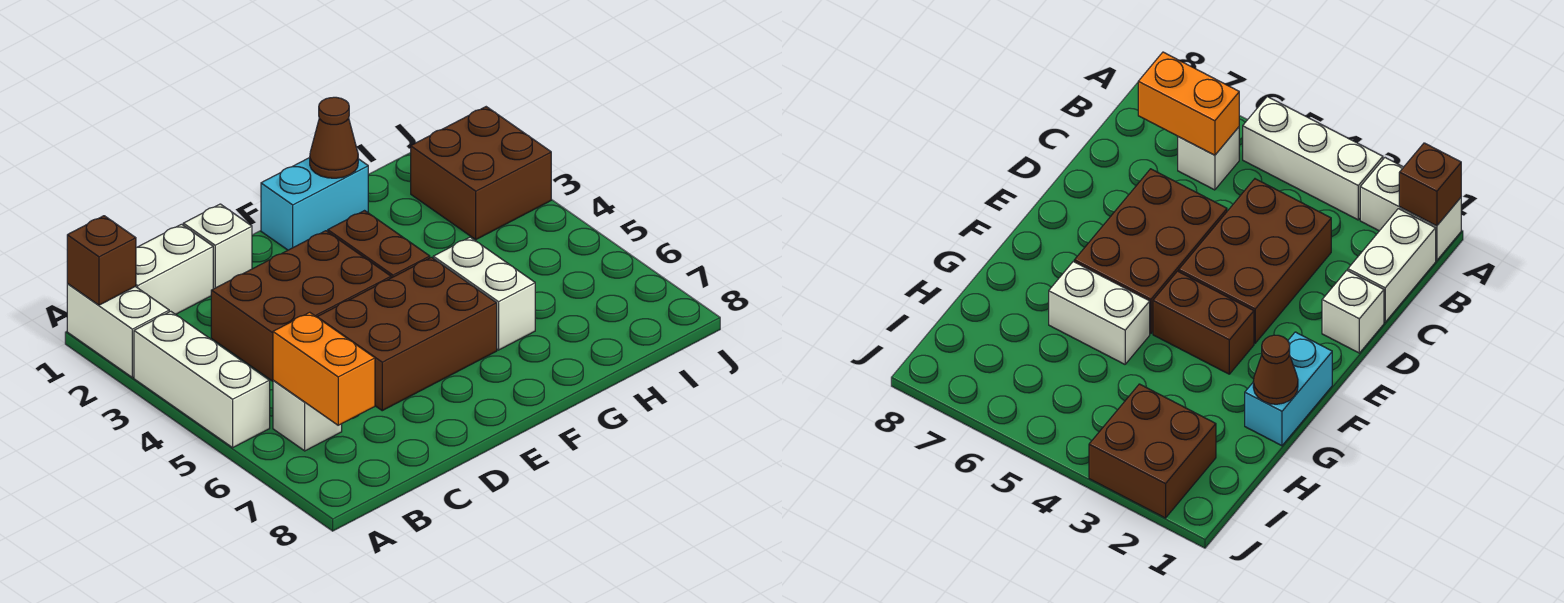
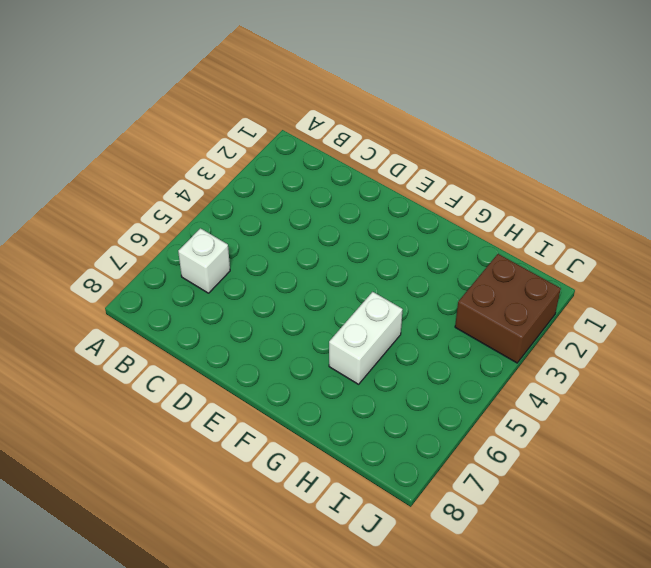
none -> white brick A1:A2 level 1
none -> white brick A3:A5 level 1
none -> white brick B1:C1 level 1

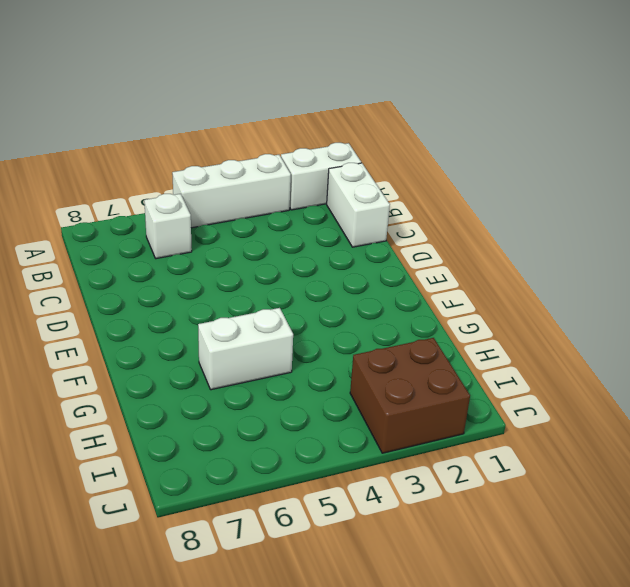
none -> brown brick C3:E4 level 1
none -> white brick D1 level 1
none -> brown brick D5:F6 level 1

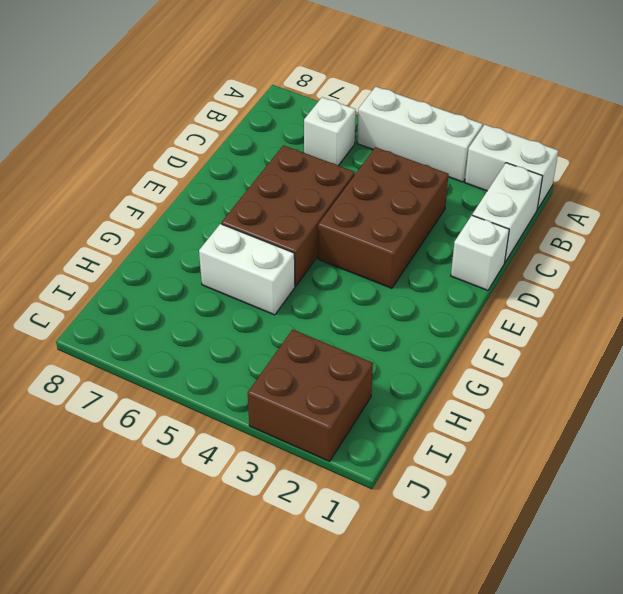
none -> cyan brick F1:G1 level 1
none -> brown brick F3:F4 level 1
none -> brown brick A1 level 2

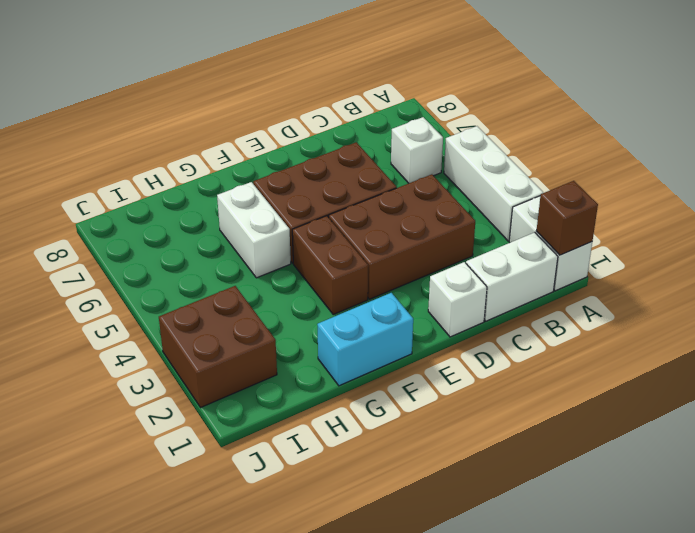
none -> orange brick B6:B7 level 2
none -> brown cone G1 level 2

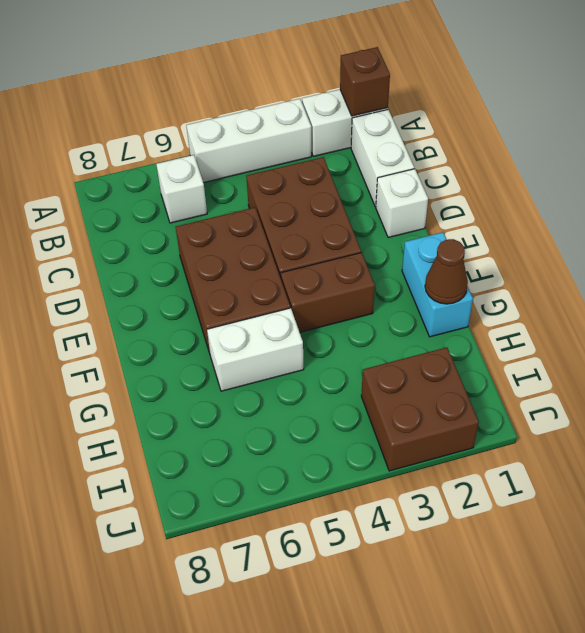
none -> orange brick B6:B7 level 2

